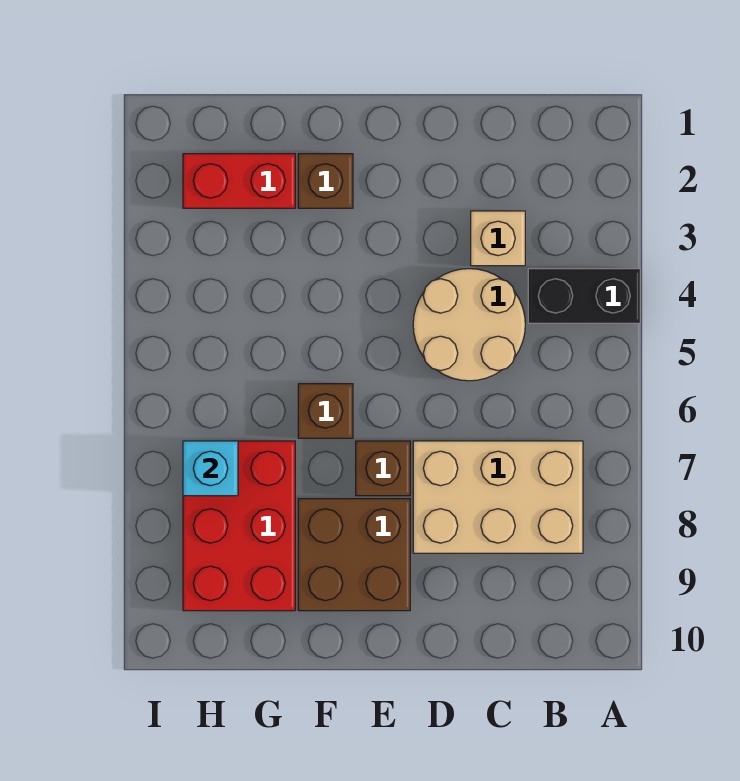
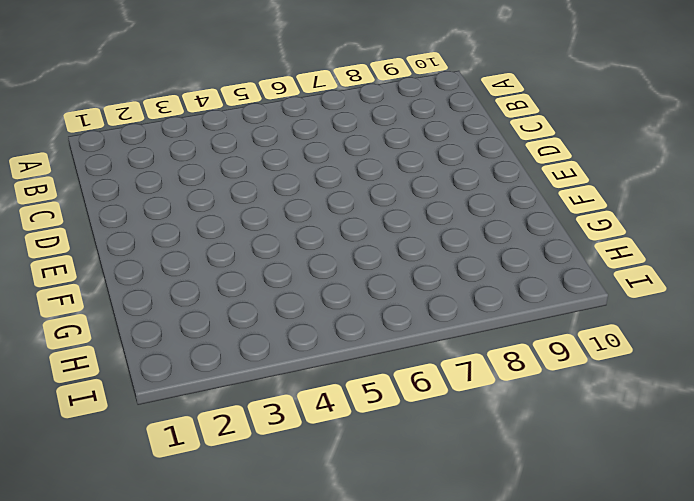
none -> black brick A4:B4 level 1
none -> tan brick B7:D8 level 1

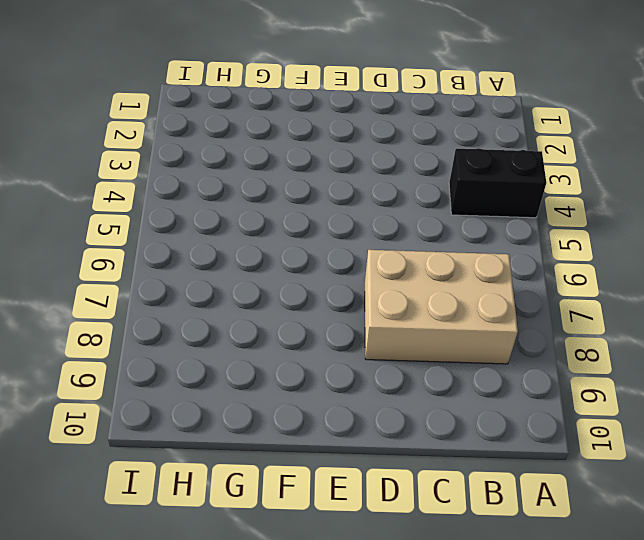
none -> tan brick C3 level 1
none -> tan round brick C4:D5 level 1

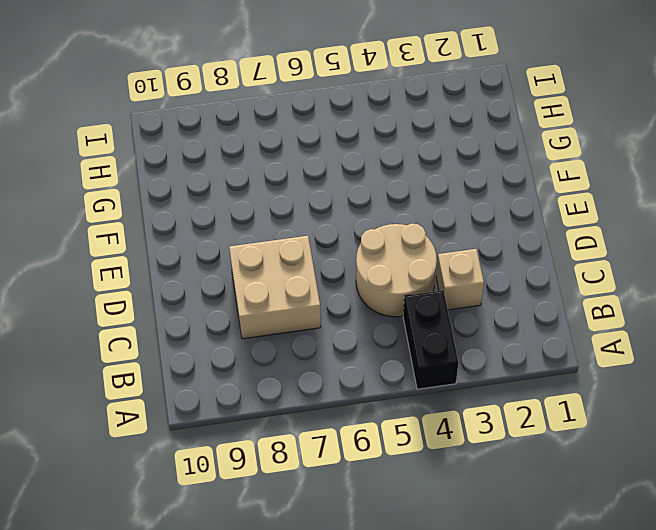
tan brick C7:D8 level 1 -> tan brick B7:D8 level 1
none -> brown brick E7 level 1
none -> brown brick E8:F9 level 1

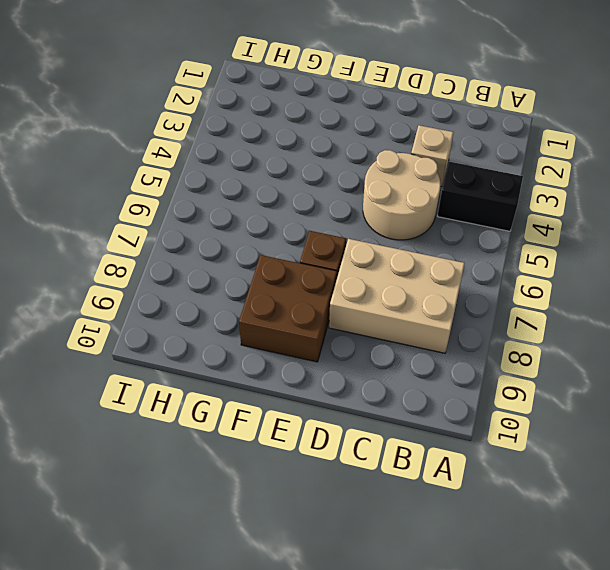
none -> brown brick F2 level 1
none -> brown brick F6 level 1

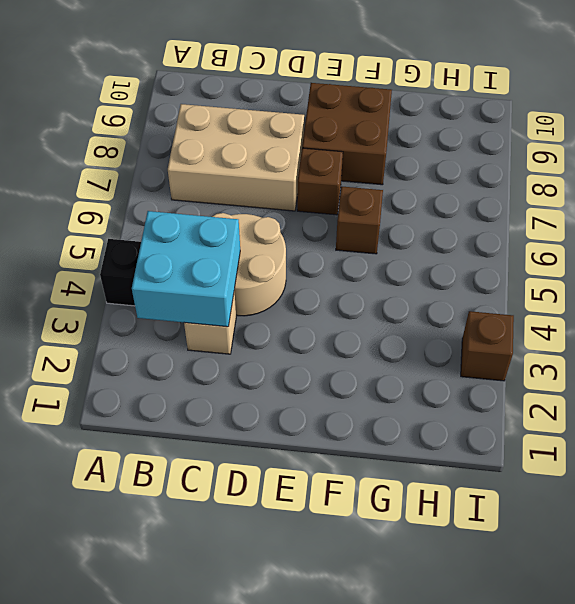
cyan brick B3:C4 level 2 -> none
brown brick I3 level 1 -> brown brick F2 level 1
none -> red brick G2:H2 level 1
none -> red brick G7:H9 level 1

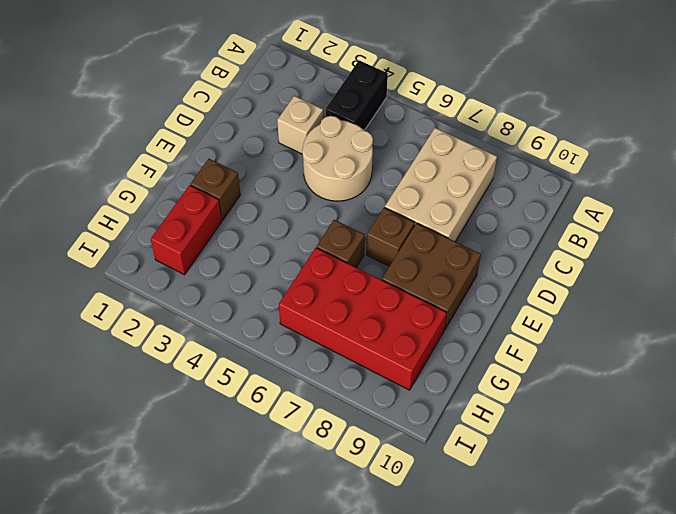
red brick G6:H9 level 1 -> red brick G7:H9 level 1
none -> cyan brick H7 level 2

